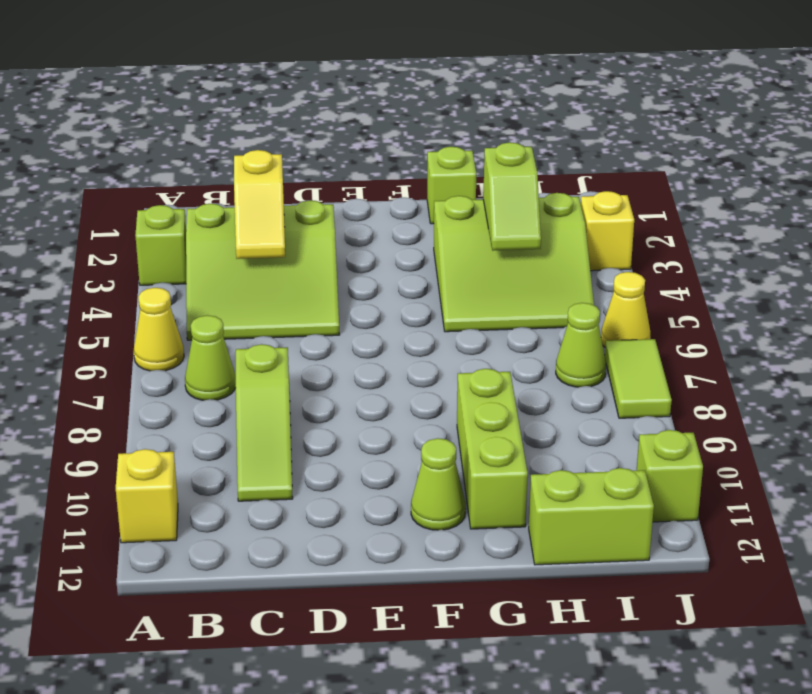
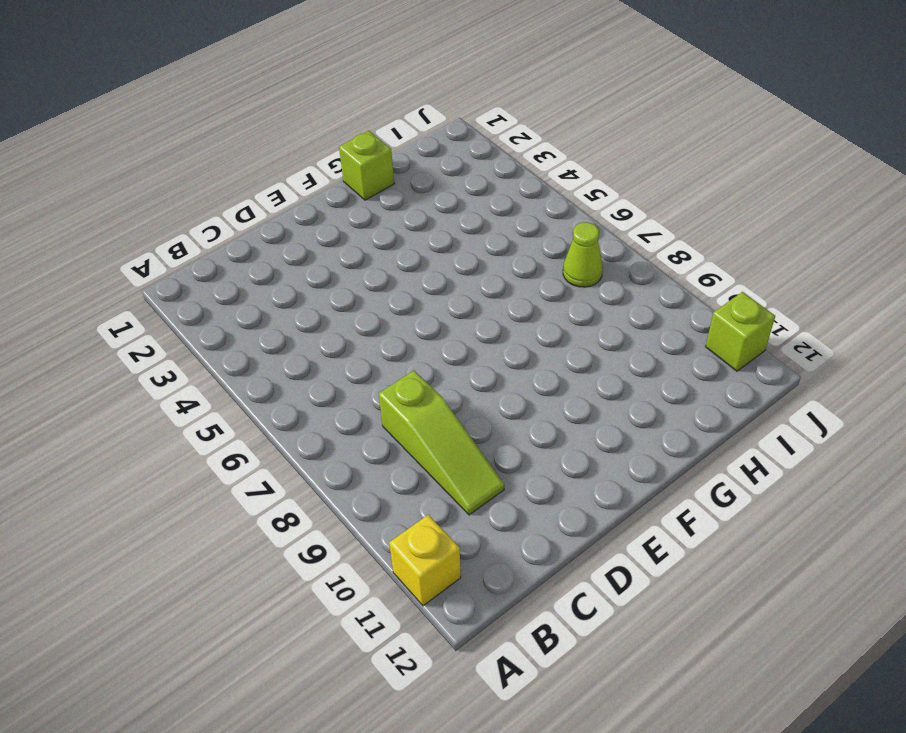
none -> lime brick A3 level 1
none -> yellow cone A6 level 1
none -> lime slope B3:D5 level 1 top 3

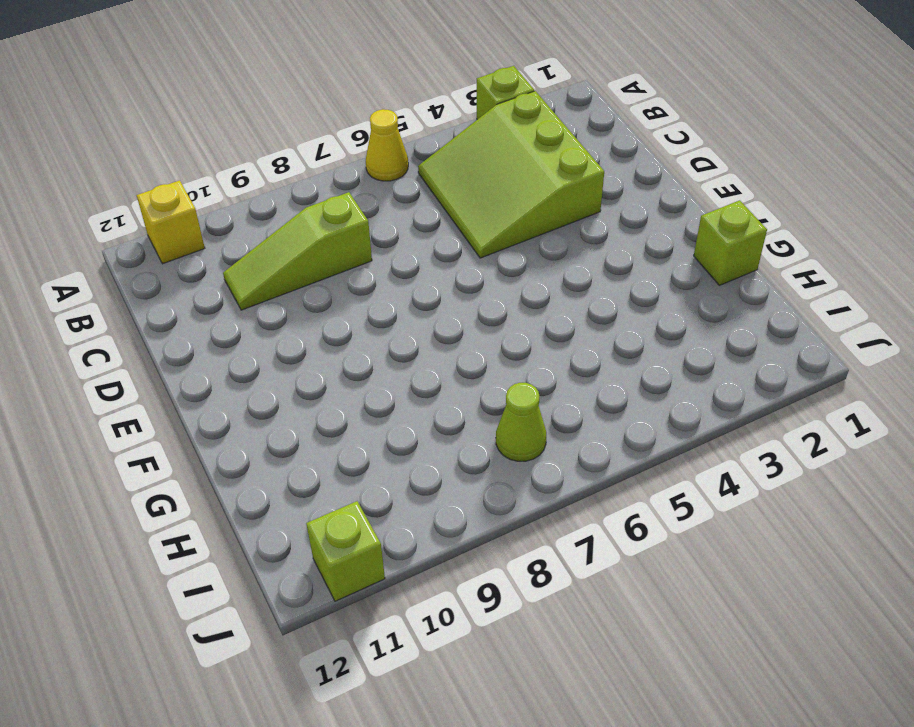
none -> lime cone B7 level 1
none -> lime cone F11 level 1
none -> lime slope G3:I5 level 1 top 3

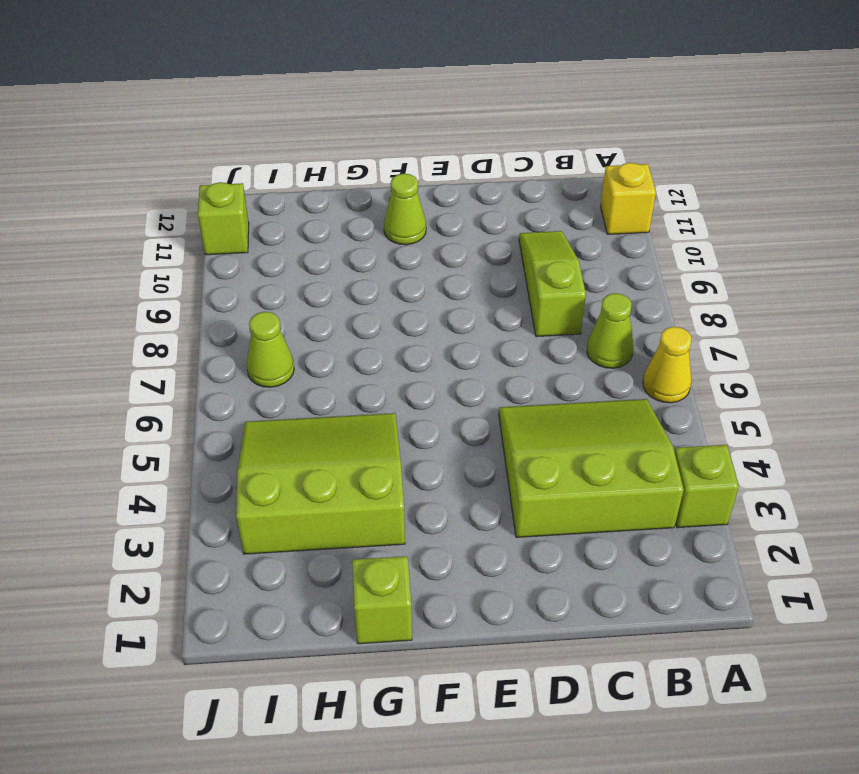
none -> lime brick G9:G11 level 1
none -> lime brick H12:I12 level 1
none -> yellow brick J3 level 1

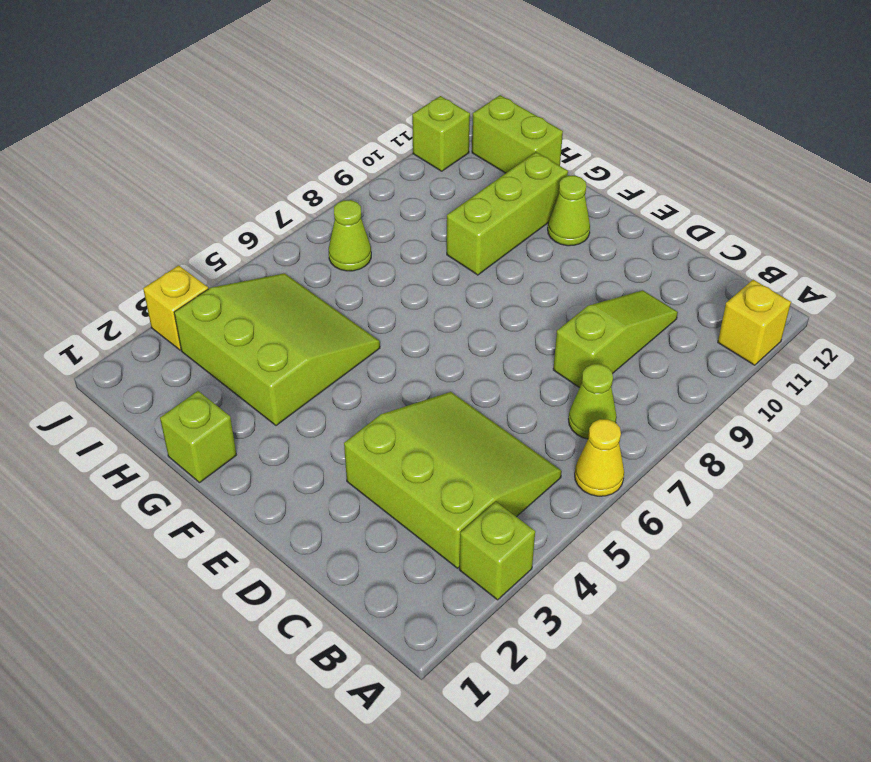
none -> yellow cone J6 level 1
none -> lime tile J7:J8 level 1
none -> yellow slope C3:C4 level 2 top 3

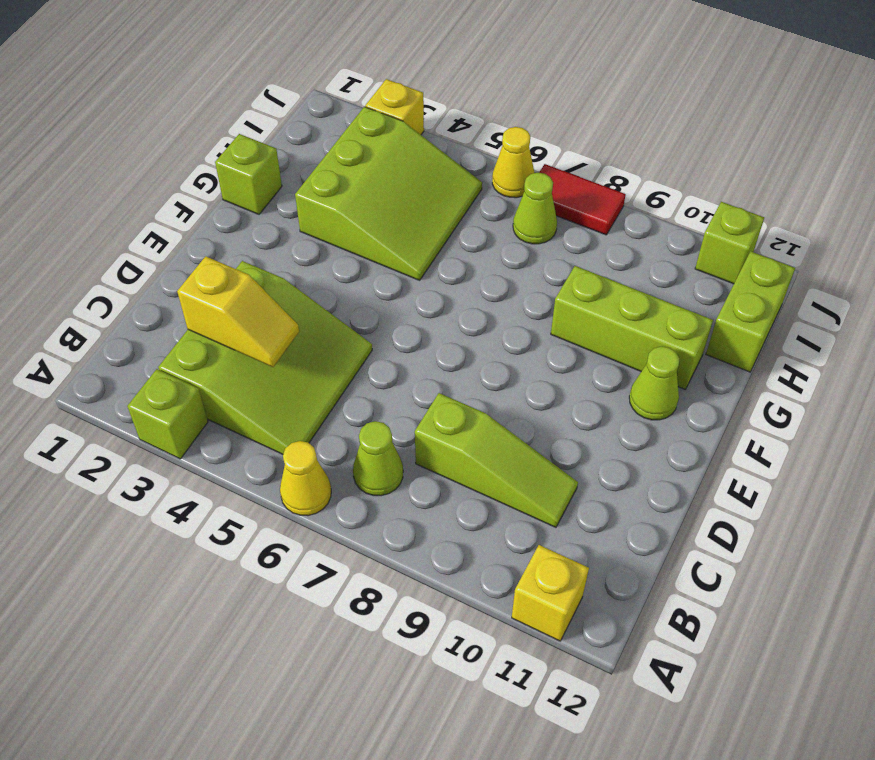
red tile J7:J8 level 1 -> lime tile J7:J8 level 1
none -> lime slope H3:H4 level 2 top 3

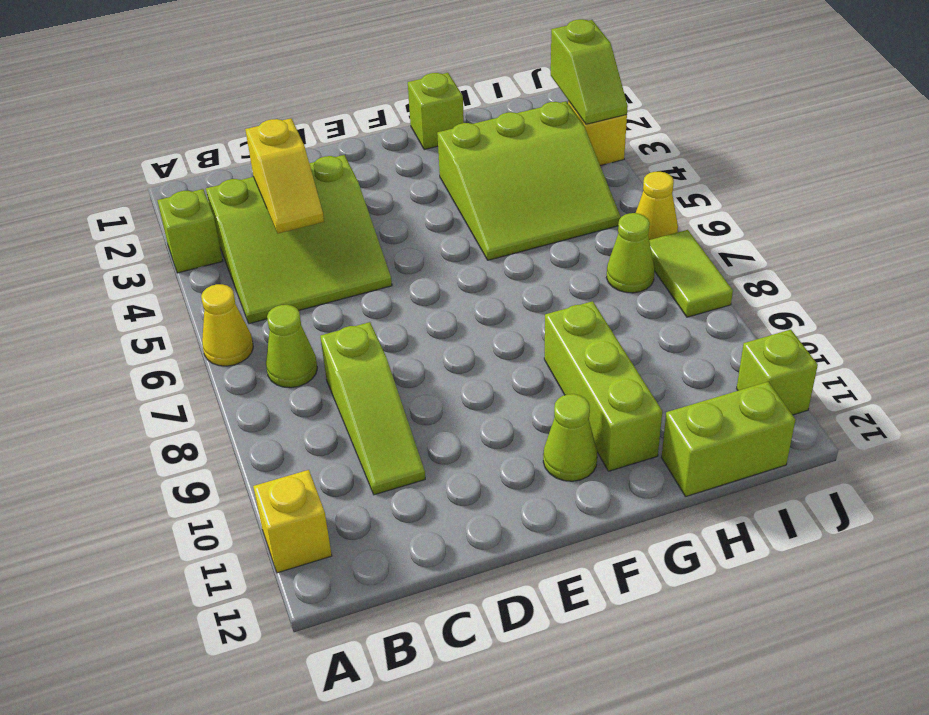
lime slope J2:J3 level 2 top 2 -> lime slope H3:H4 level 2 top 3

